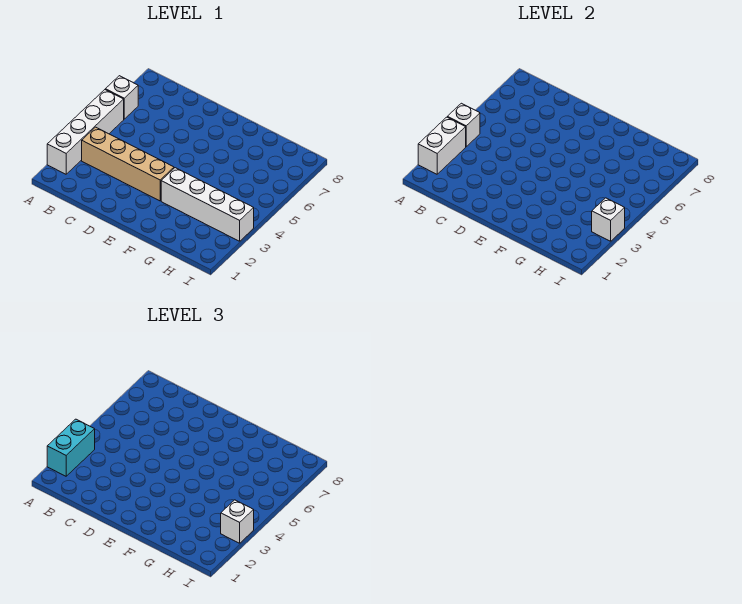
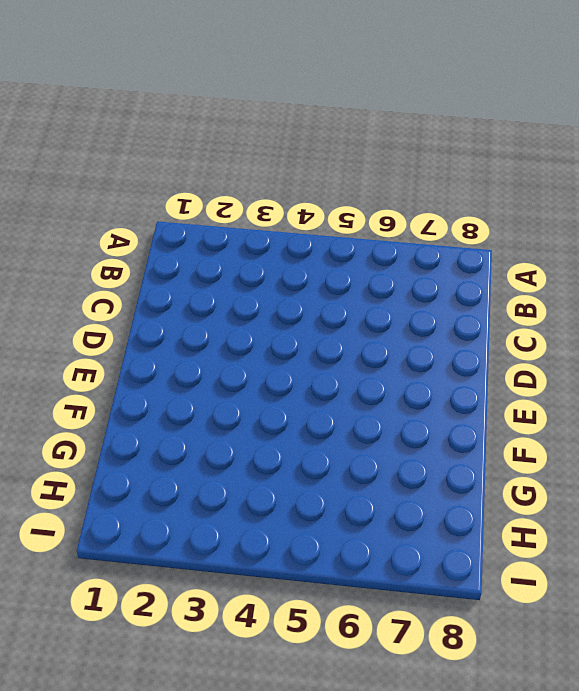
none -> white brick A2:A5 level 1
none -> white brick A6 level 1

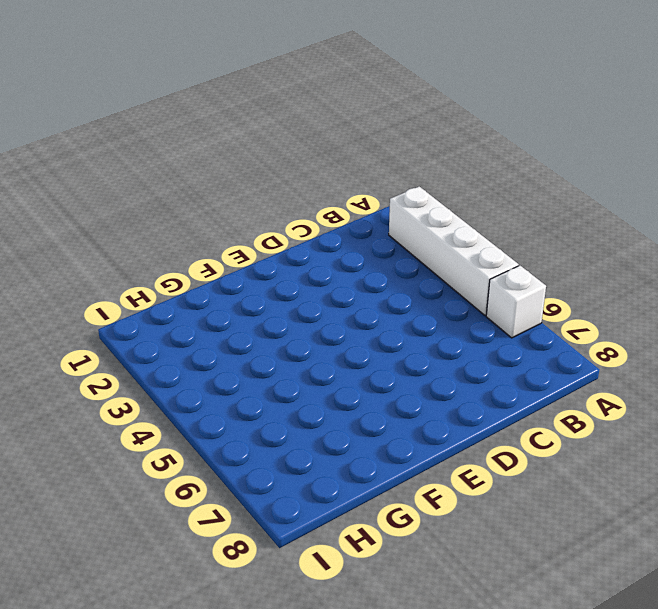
none -> tan brick B3:E3 level 1
none -> white brick F3:I3 level 1

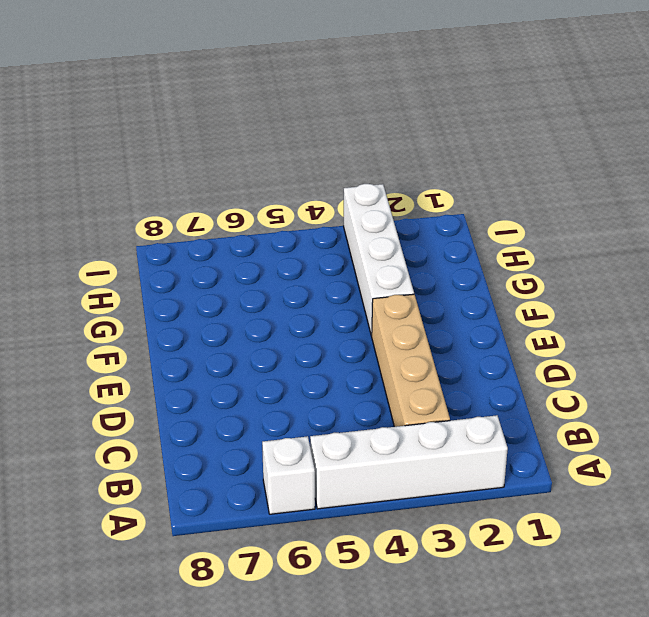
none -> white brick A2:A3 level 2
none -> white brick A4 level 2

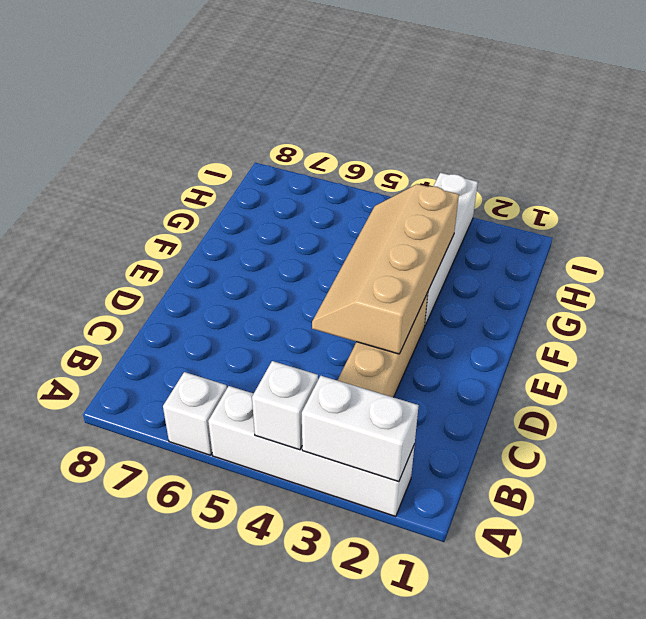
tan slope D3:G4 level 2 top 3 -> none
none -> white brick I3 level 2
none -> cyan brick A2:A3 level 3

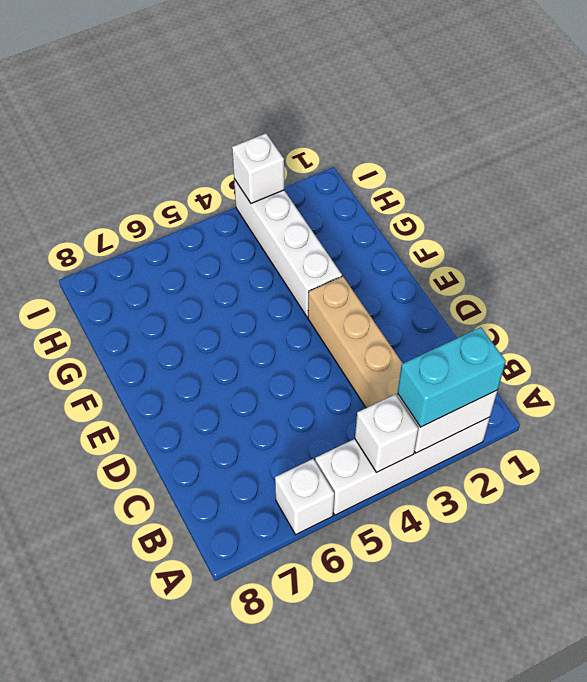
none -> white brick I3 level 3

